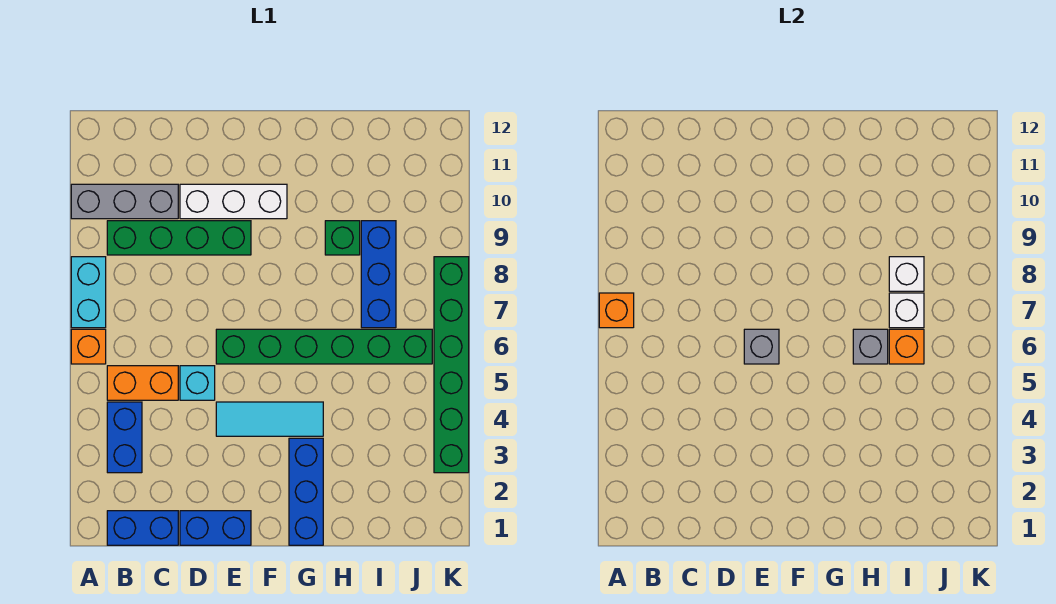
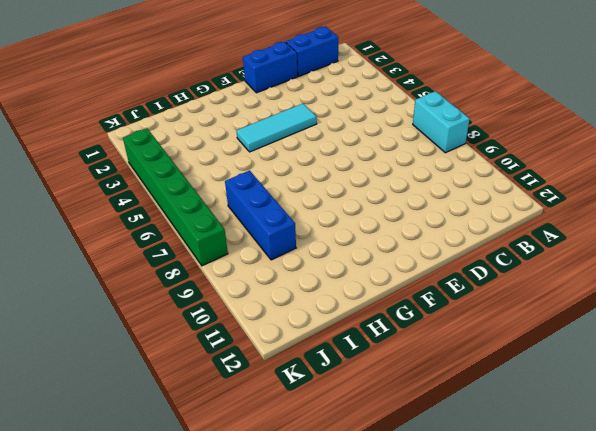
none -> orange brick A6 level 1
none -> grey brick A10:C10 level 1
none -> blue brick B3:B4 level 1

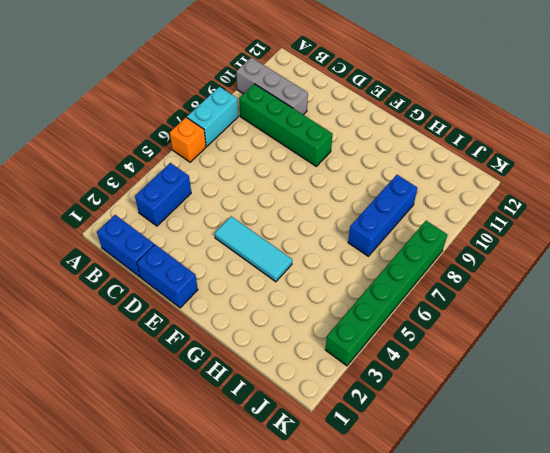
none -> orange brick B5:C5 level 1
none -> cyan brick D5 level 1
none -> white brick D10:F10 level 1

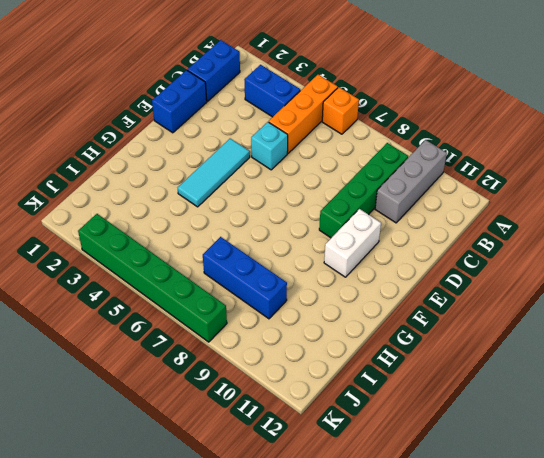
orange brick A5:C5 level 1 -> orange brick B5:C5 level 1
white brick E10:F10 level 1 -> white brick D10:F10 level 1
none -> cyan brick A7:A8 level 1
none -> green brick E6:J6 level 1
none -> blue brick G1:G3 level 1

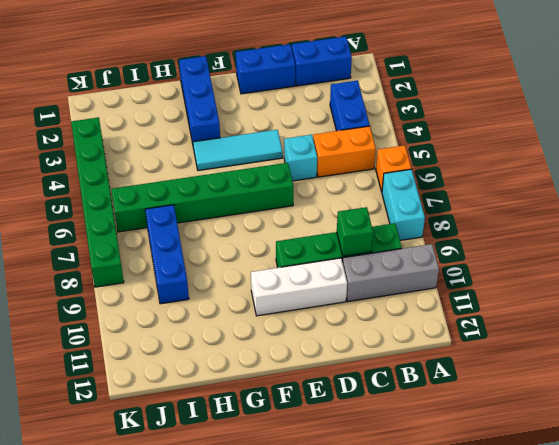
green brick C9 level 2 -> green brick H9 level 1
none -> orange brick A7 level 2
none -> grey brick E6 level 2
none -> grey brick H6 level 2

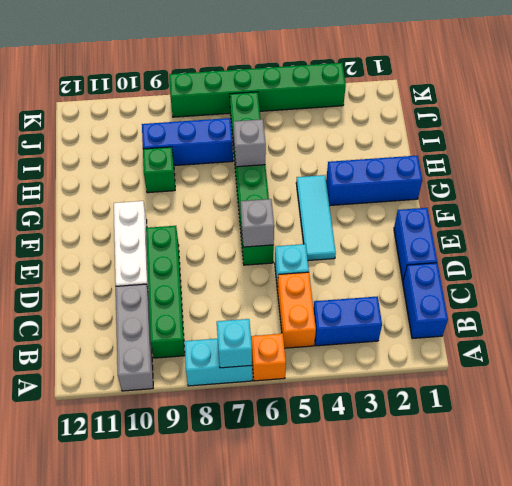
cyan brick A7 level 2 -> orange brick A7 level 2
none -> orange brick I6 level 2
none -> white brick I7 level 2
none -> white brick I8 level 2

